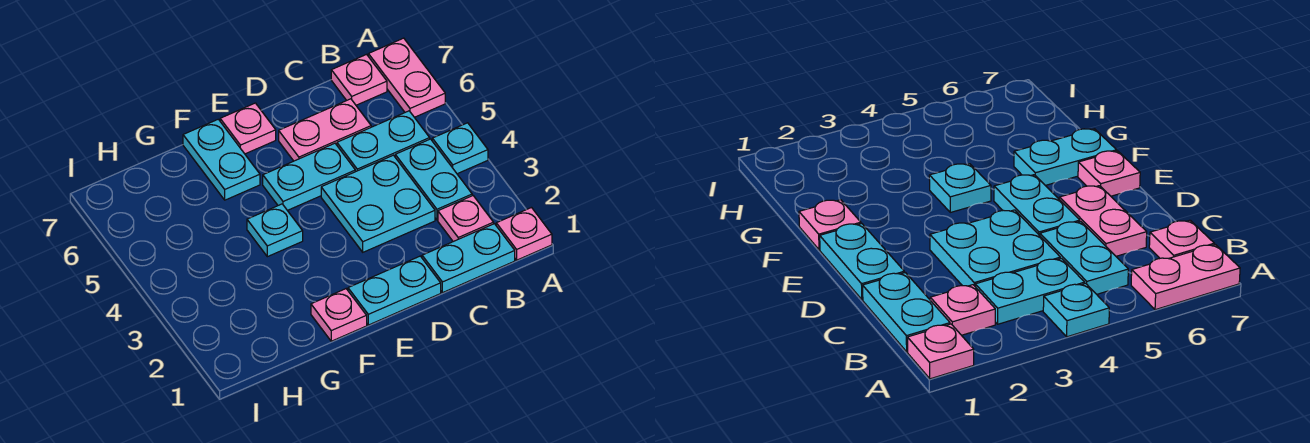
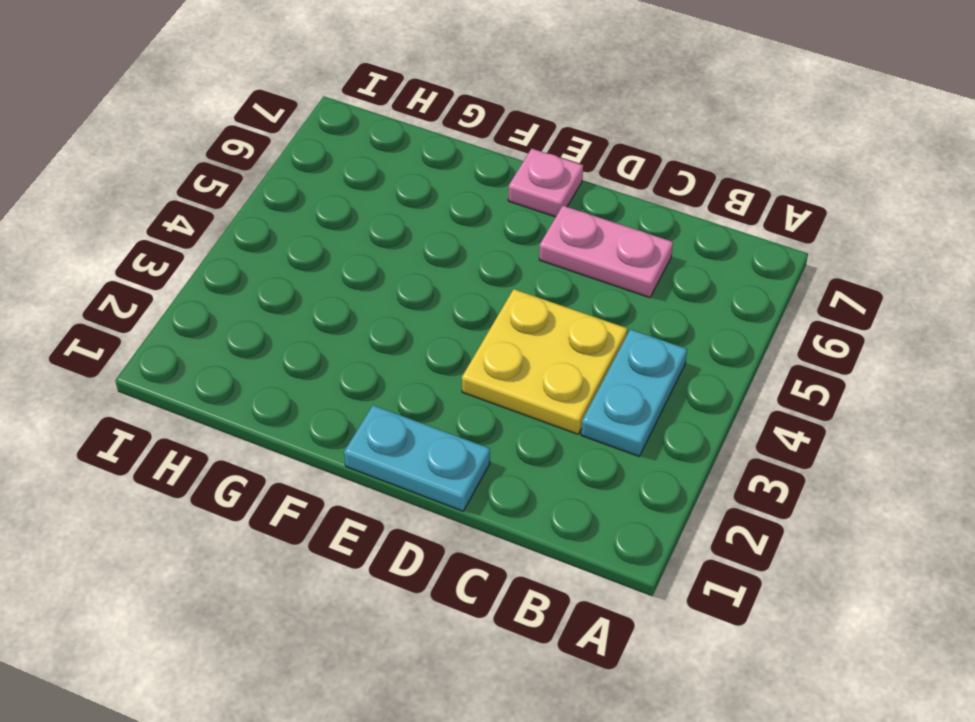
yellow plate C3:D4 level 1 -> cyan plate C3:D4 level 1
none -> pink plate A1 level 1
none -> cyan plate A4 level 1
none -> pink plate A6:A7 level 1

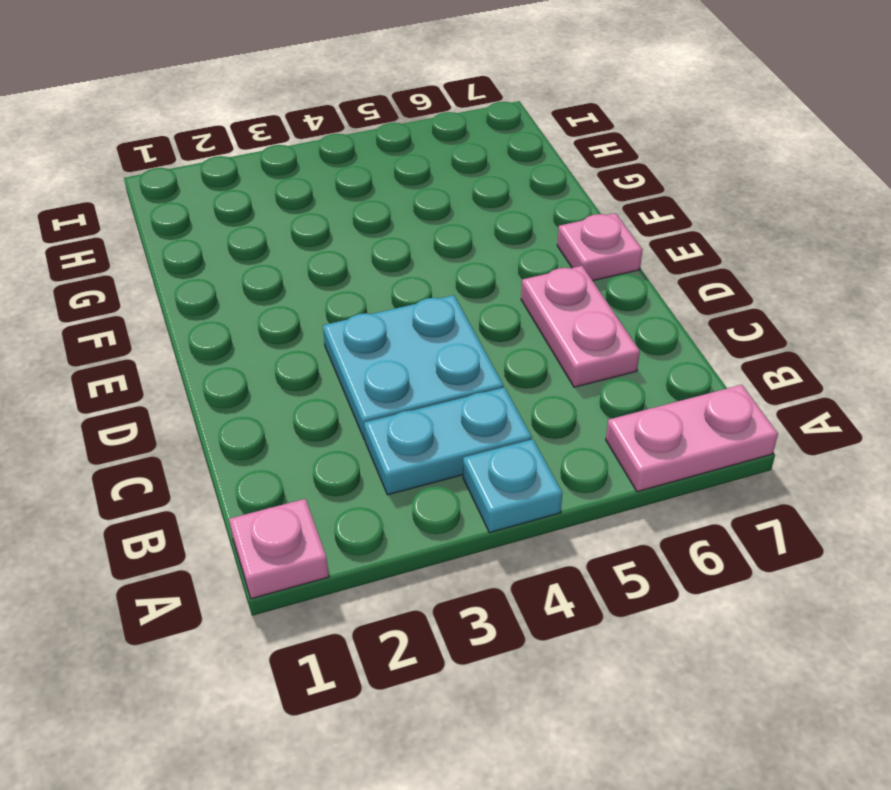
none -> cyan plate B1:C1 level 1
none -> pink plate B2 level 1
none -> cyan plate B5:C5 level 1

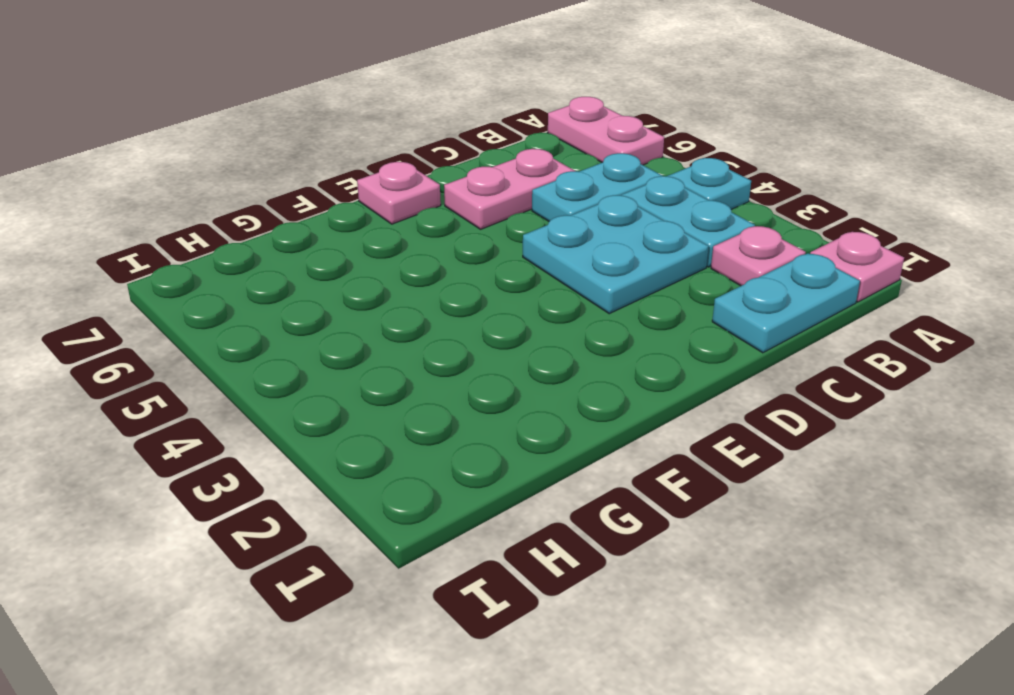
none -> pink plate B7 level 1
none -> cyan plate D1:E1 level 1
none -> cyan plate D5:E5 level 1

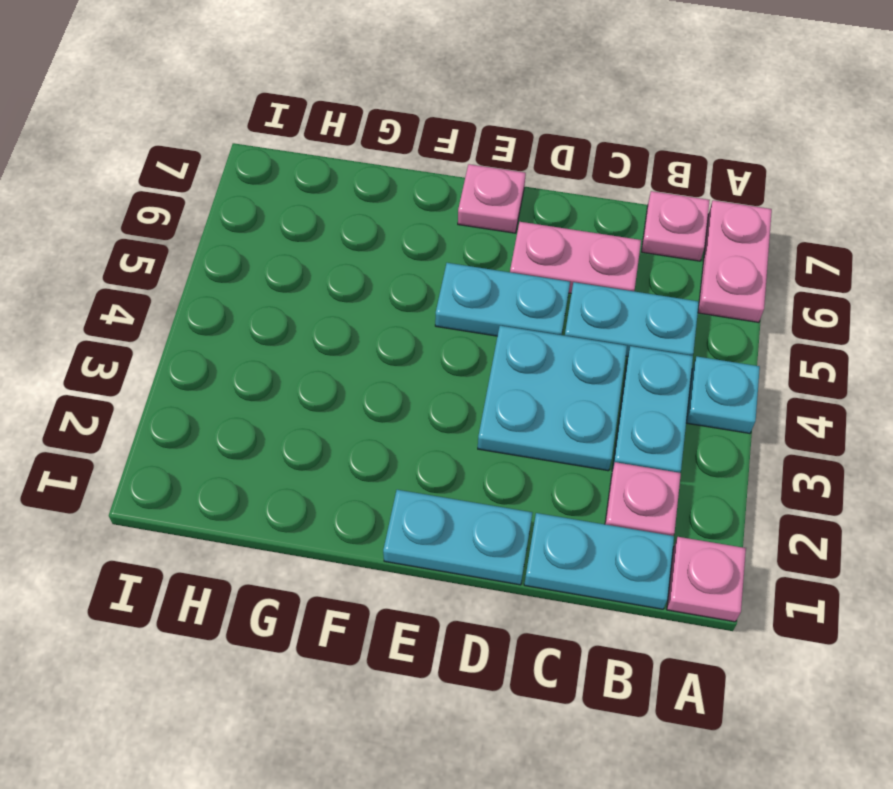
none -> pink plate F1 level 1
none -> cyan plate F4 level 1
none -> cyan plate F6:F7 level 1

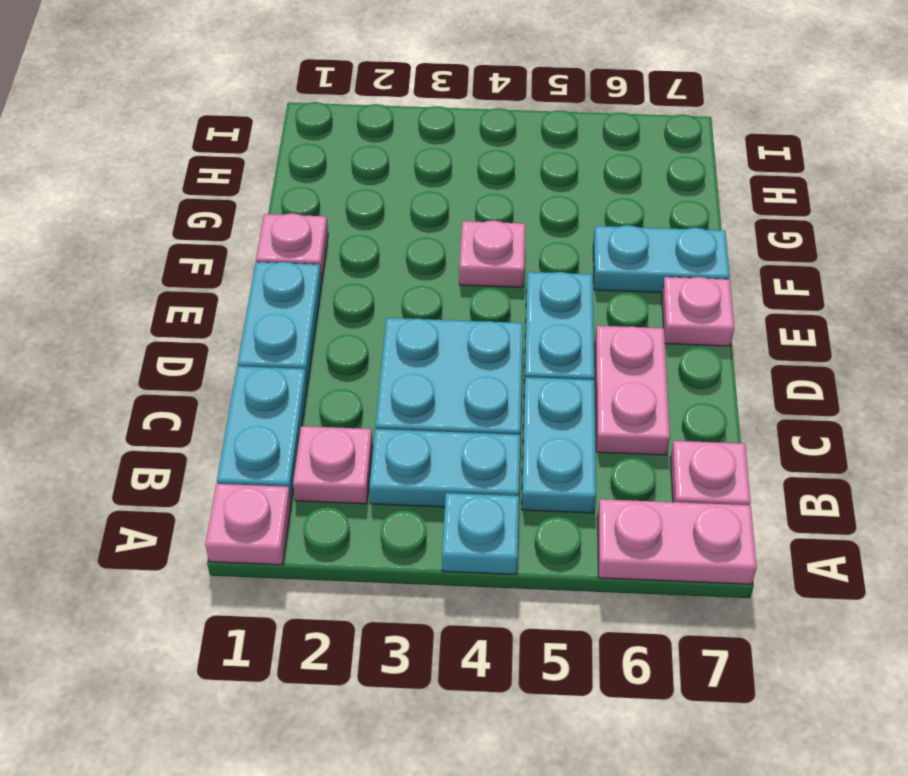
pink plate F4 level 1 -> cyan plate F4 level 1

